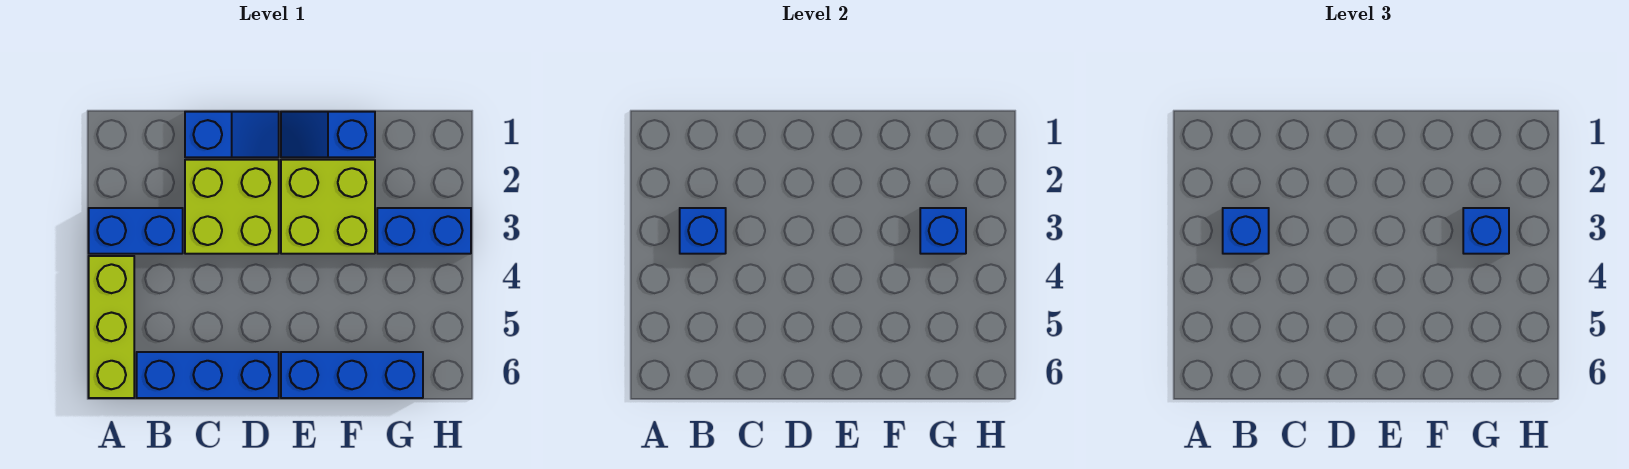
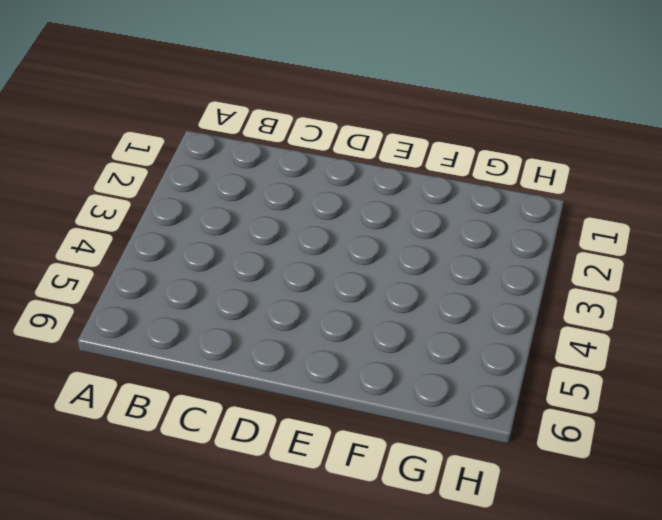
none -> blue brick A3:B3 level 1
none -> lime brick A4:A6 level 1
none -> blue brick B6:D6 level 1

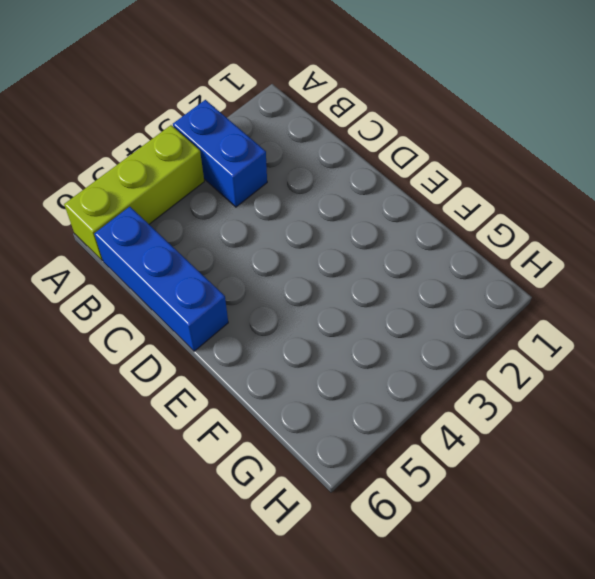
none -> blue slope C1:D1 level 1 top C
none -> lime brick C2:D3 level 1
none -> blue slope E1:F1 level 1 top F

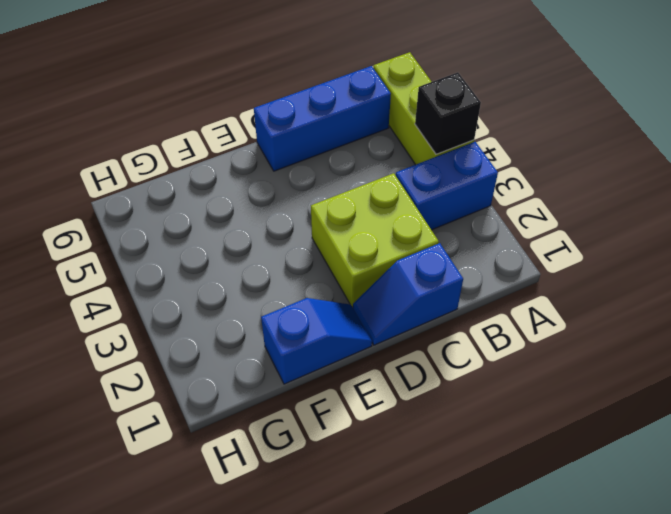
black brick A4 level 2 -> none
none -> lime brick E2:F3 level 1
none -> blue brick E6:G6 level 1
none -> blue brick G3:H3 level 1

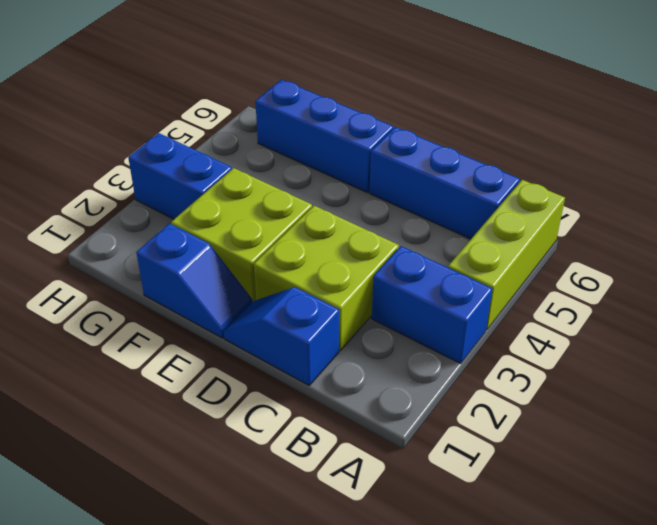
none -> blue brick B3 level 2
none -> blue brick G3 level 2
none -> blue brick B3 level 3

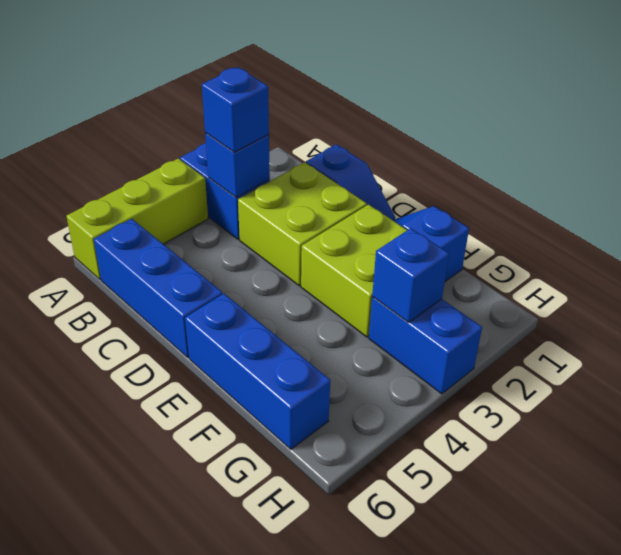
none -> blue brick G3 level 3

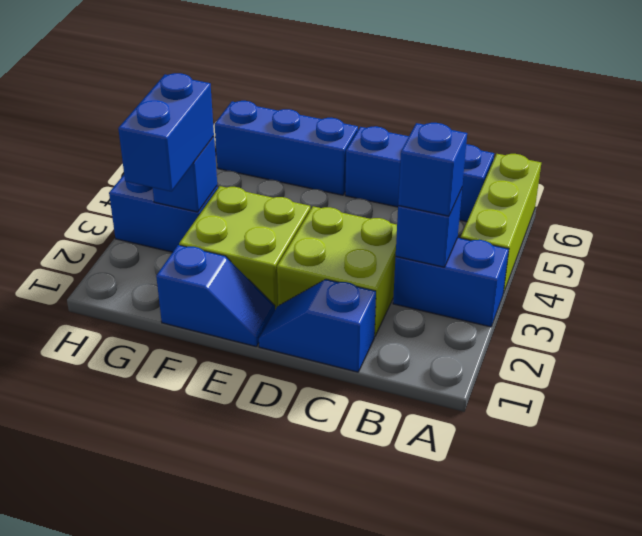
blue brick G2:G3 level 3 -> blue brick G3 level 3

